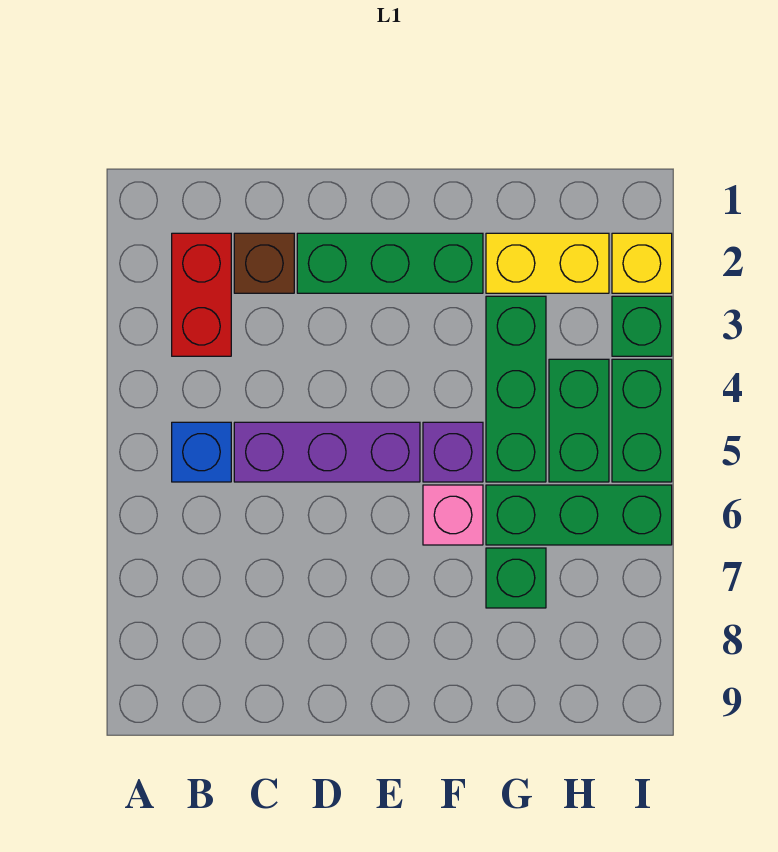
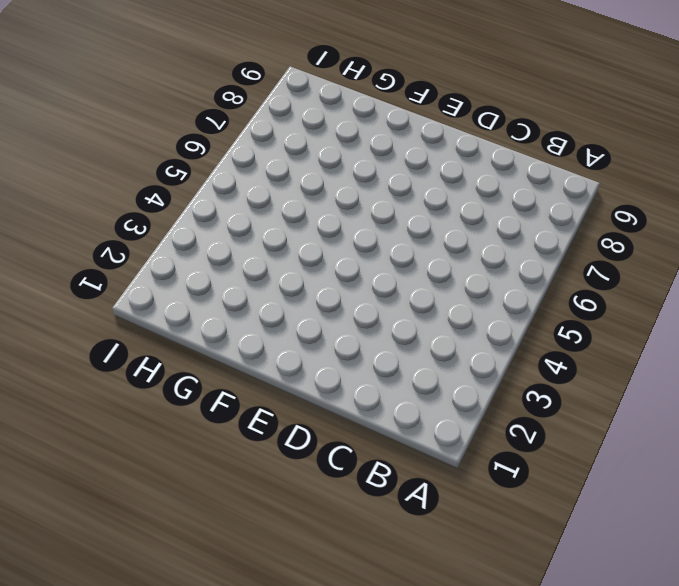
none -> red brick B2:B3 level 1
none -> blue brick B5 level 1
none -> brown brick C2 level 1

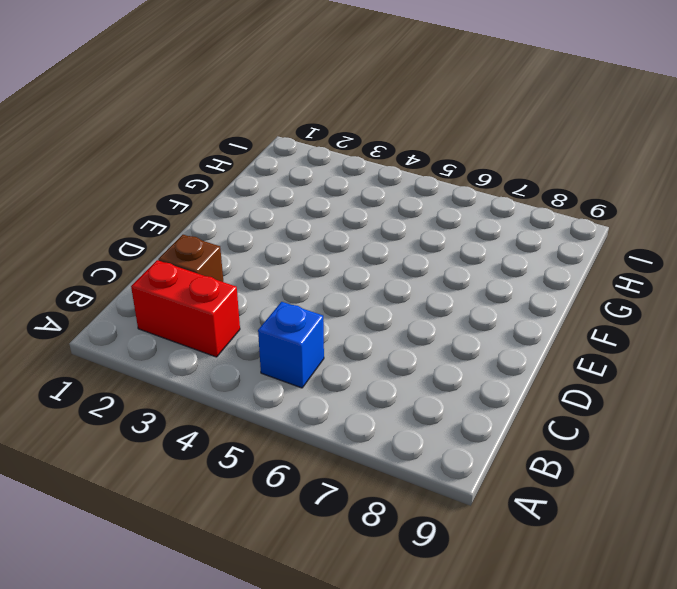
none -> purple brick C5:E5 level 1
none -> green brick D2:F2 level 1
none -> purple brick F5 level 1

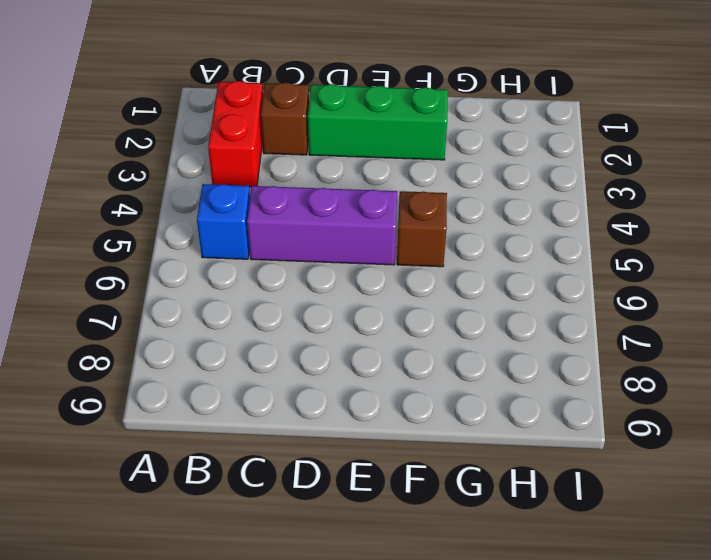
brown brick F5 level 1 -> purple brick F5 level 1
none -> pink brick F6 level 1
none -> yellow brick G2:H2 level 1
none -> green brick G3:G5 level 1

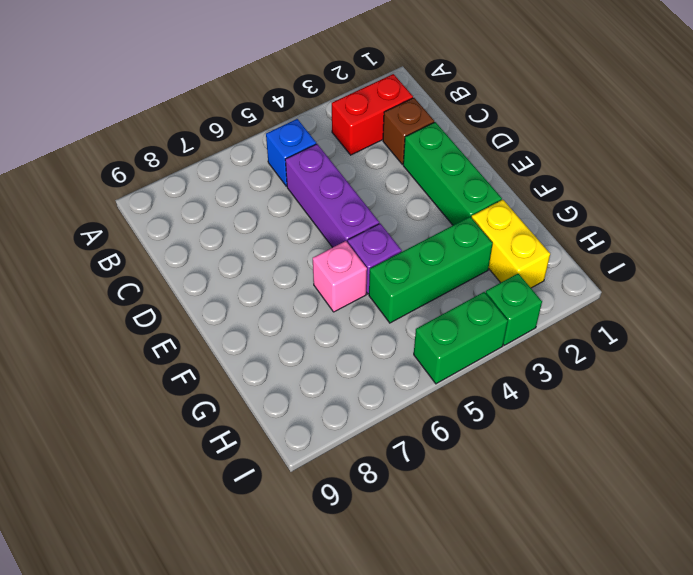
none -> green brick G6:I6 level 1
none -> green brick G7 level 1
none -> green brick H4:H5 level 1

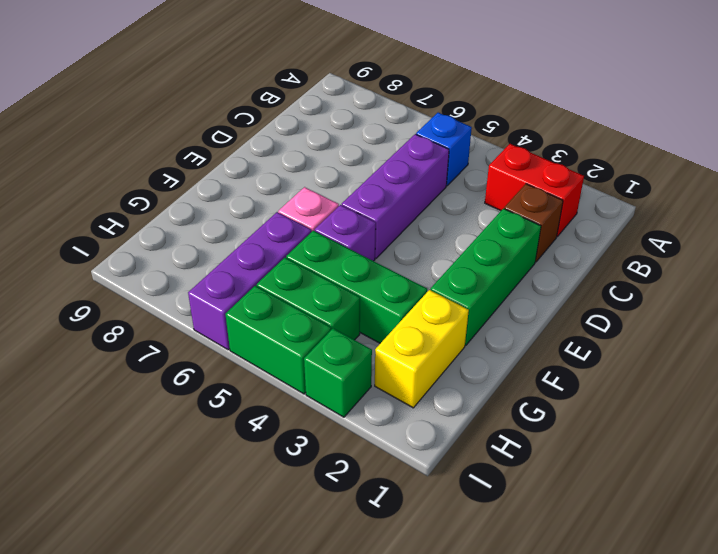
purple brick G6:I6 level 1 -> green brick G6:I6 level 1
none -> green brick G7 level 1
none -> yellow brick I2 level 1

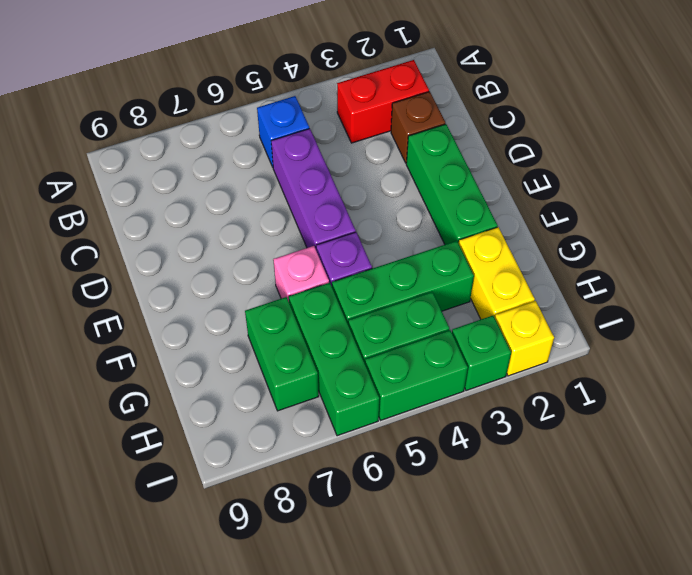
green brick G7:H7 level 1 -> green brick G7 level 1

